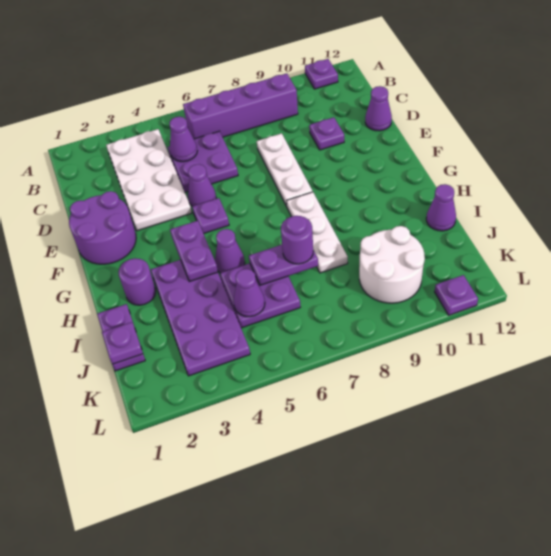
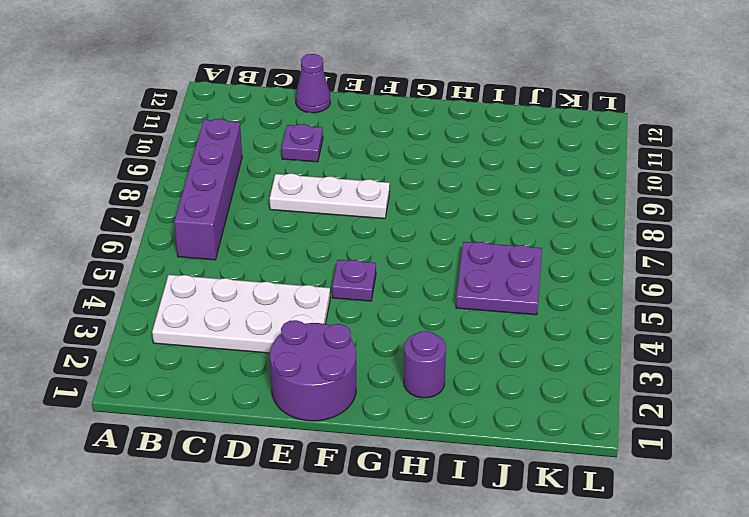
none -> purple plate A11 level 1
none -> purple plate C5:D6 level 1
none -> purple cone E5 level 1

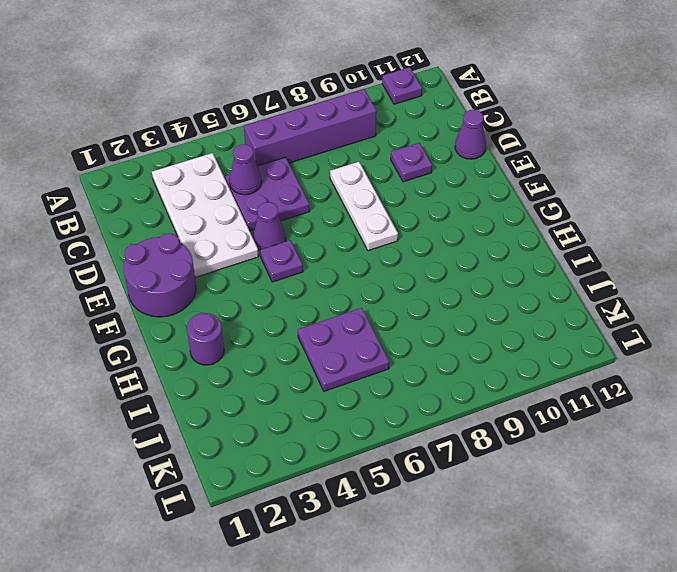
none -> white plate G8:I8 level 1
none -> purple plate H3:K4 level 1
none -> purple cone H5 level 1

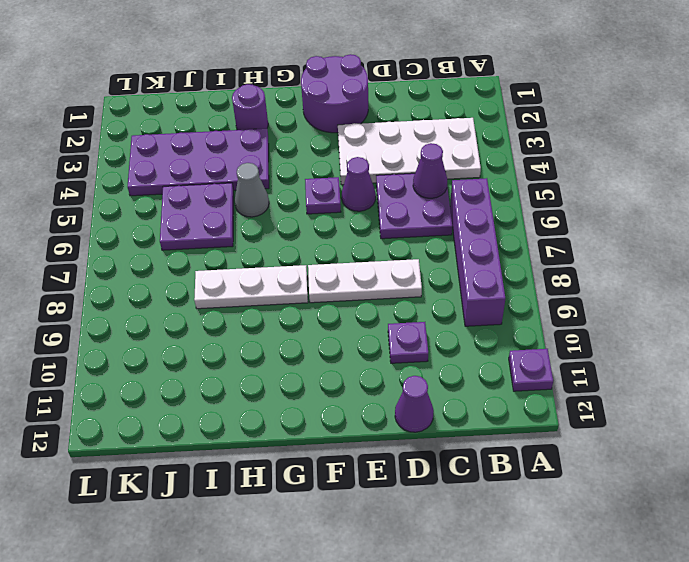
grey cone H5 level 1 -> purple cone H5 level 1
none -> purple plate I1:J1 level 1
none -> purple cone I12 level 1
none -> white round brick J9:K10 level 1

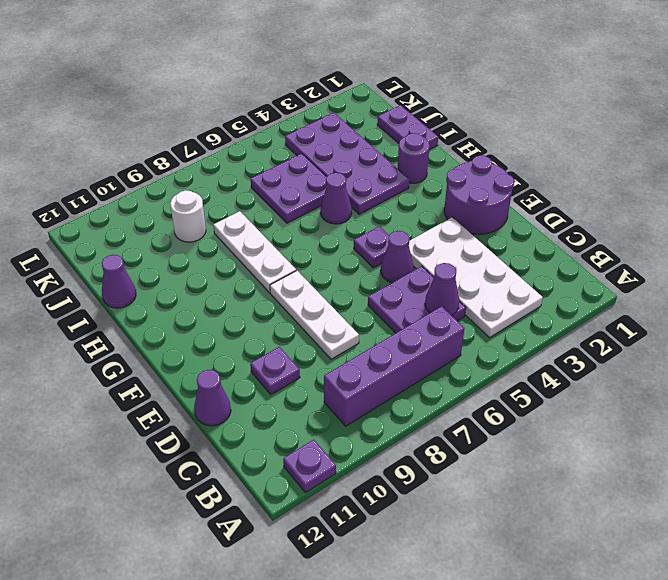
white round brick J9 level 1 -> white round brick J9:K10 level 1
none -> purple plate L11 level 1
none -> purple plate G4:H4 level 2
none -> purple plate I6:I7 level 2

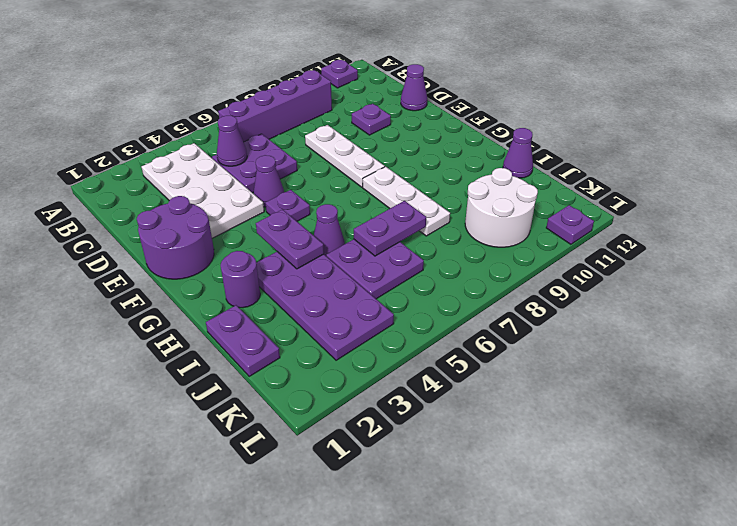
none -> purple plate J1 level 2
none -> purple cone J5 level 2
none -> purple round brick I7 level 3

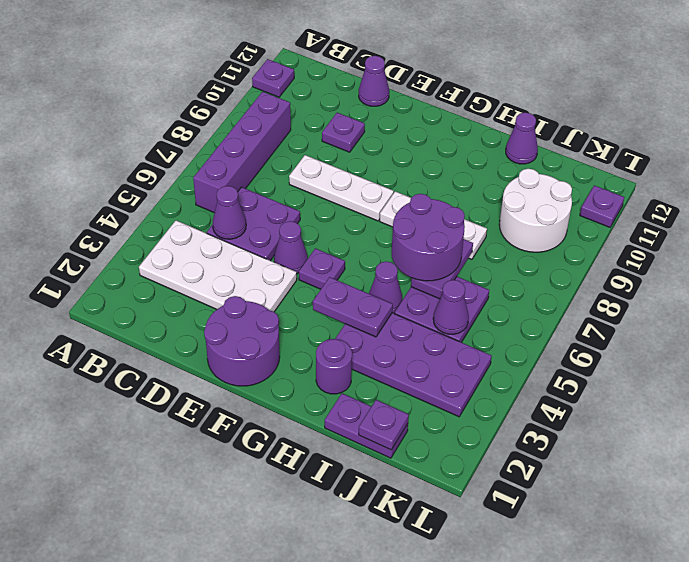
purple round brick H6:I7 level 3 -> purple round brick I7 level 3

